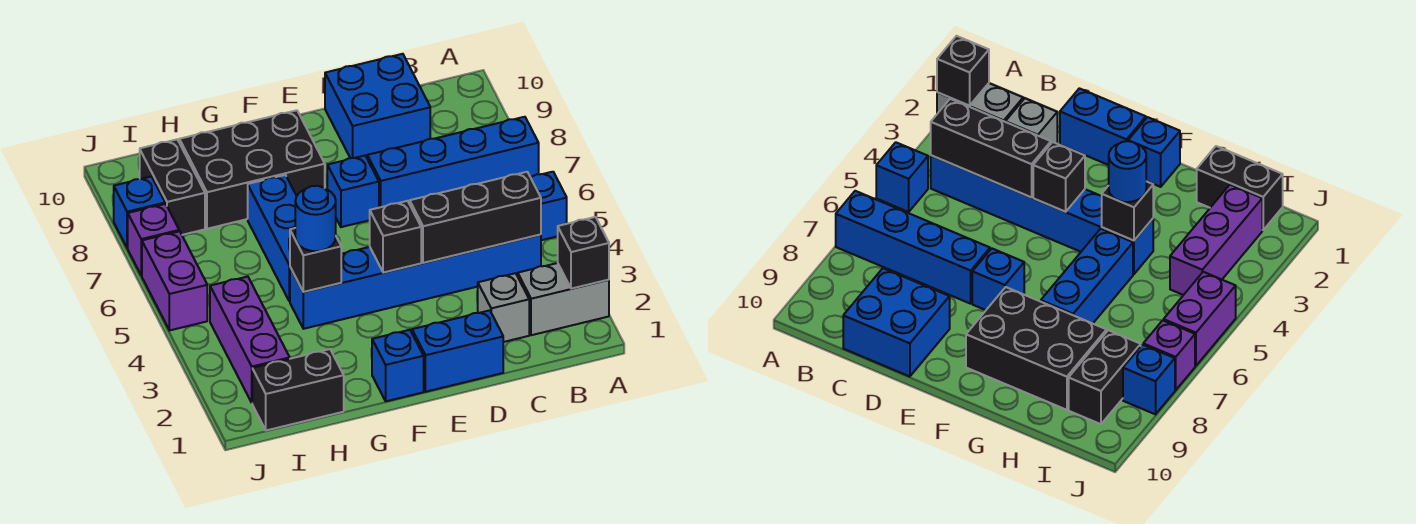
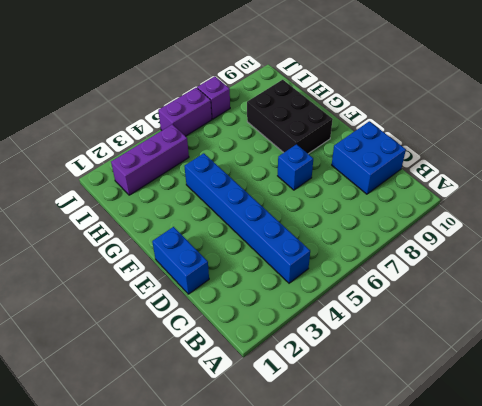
none -> grey brick A2:B2 level 1
none -> blue brick A5 level 1
none -> blue brick A7:D7 level 1

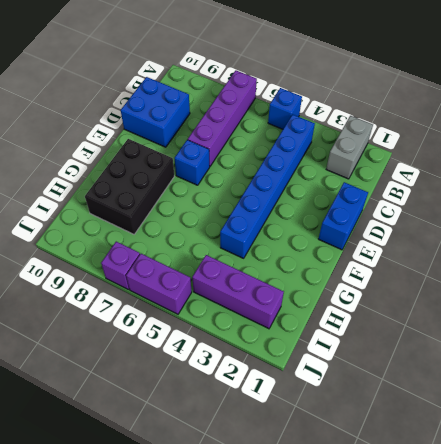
purple brick A7:D7 level 1 -> blue brick A7:D7 level 1
none -> grey brick C2 level 1
none -> blue brick F1 level 1
none -> blue brick G5:G7 level 1

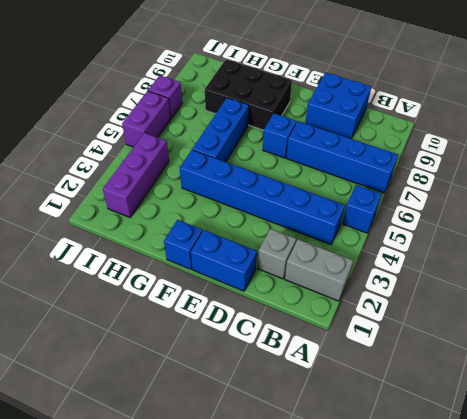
none -> black brick H1:I1 level 1
none -> black brick I8:I9 level 1
none -> blue brick J8 level 1

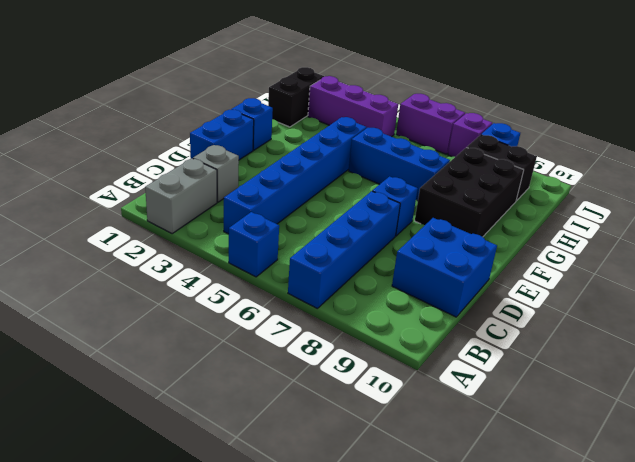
none -> black brick A2 level 2
none -> black brick B4:D4 level 2
none -> black brick E4 level 2

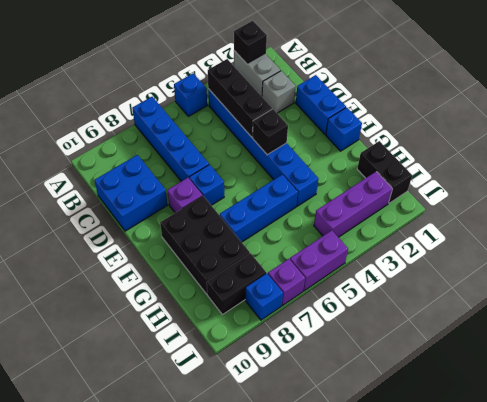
purple brick E8 level 1 -> none
none -> black brick G4 level 2
none -> blue round brick G4 level 3

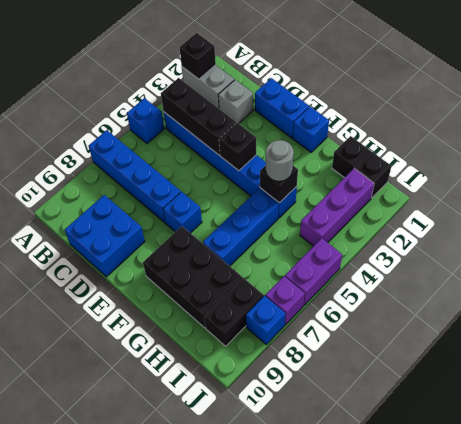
grey round brick G4 level 3 -> blue round brick G4 level 3

